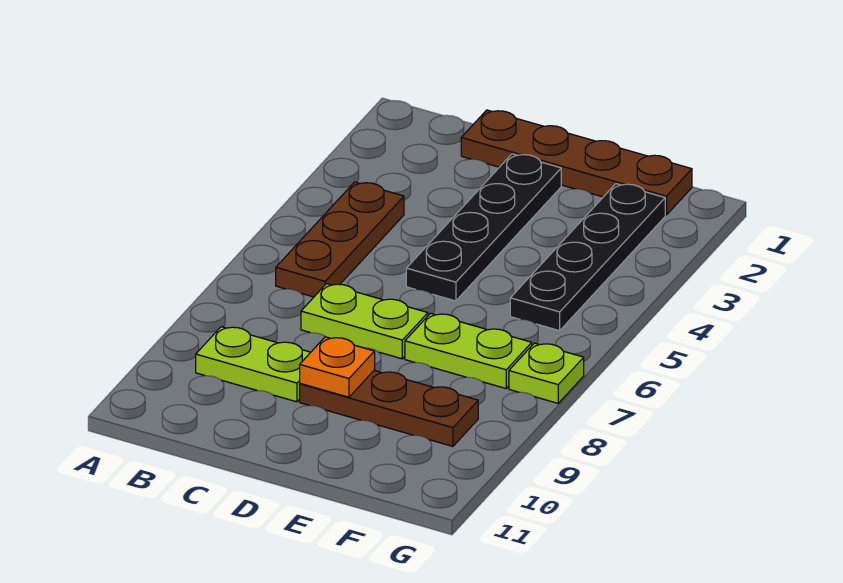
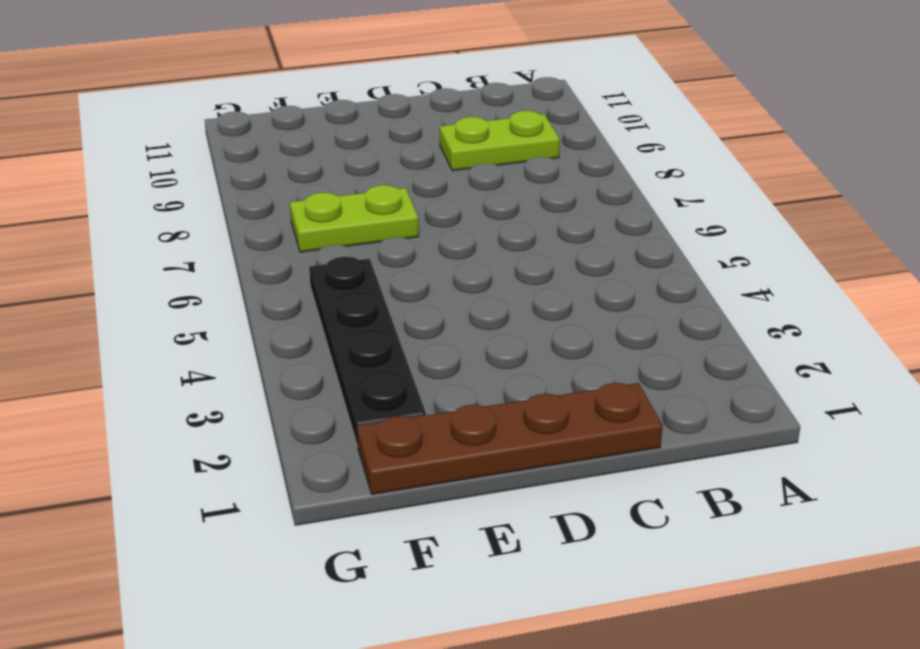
none -> brown plate B4:B6 level 1
none -> lime plate C7:D7 level 1

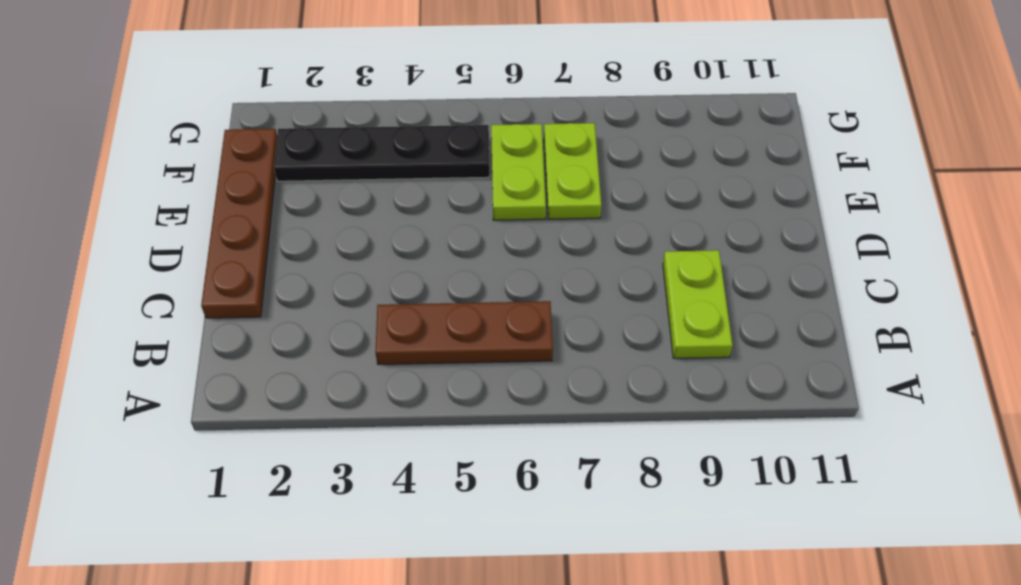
lime plate E6:F6 level 1 -> lime plate C7:D7 level 1
none -> black plate D2:D5 level 1
none -> brown plate D9:F9 level 1

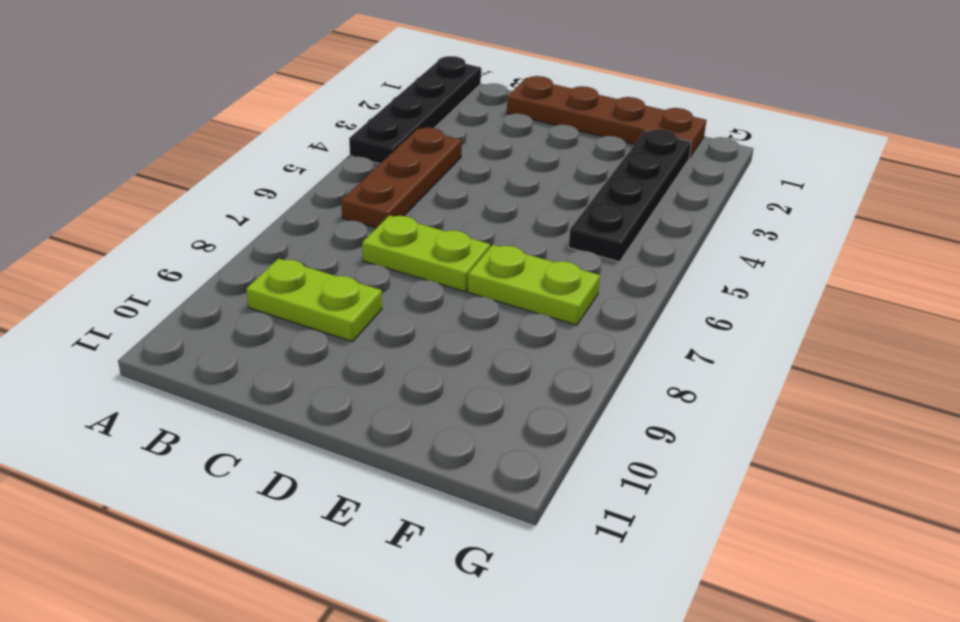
black plate A1:A4 level 1 -> black plate D2:D5 level 1
none -> brown plate D9:F9 level 1
none -> lime plate G7 level 1

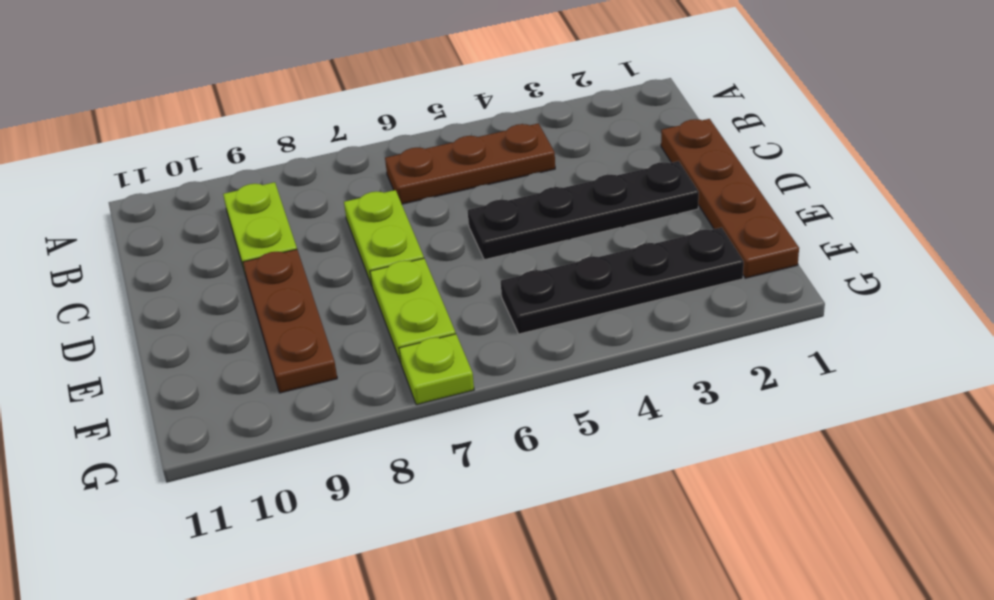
none -> orange plate D9 level 2

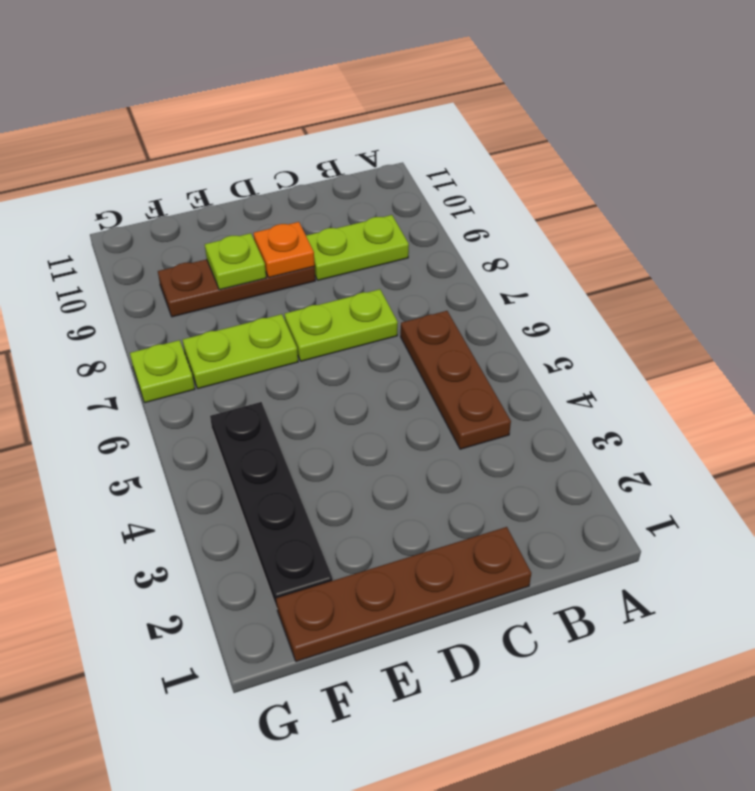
lime plate E9 level 2 -> none
none -> black plate D2:D5 level 1

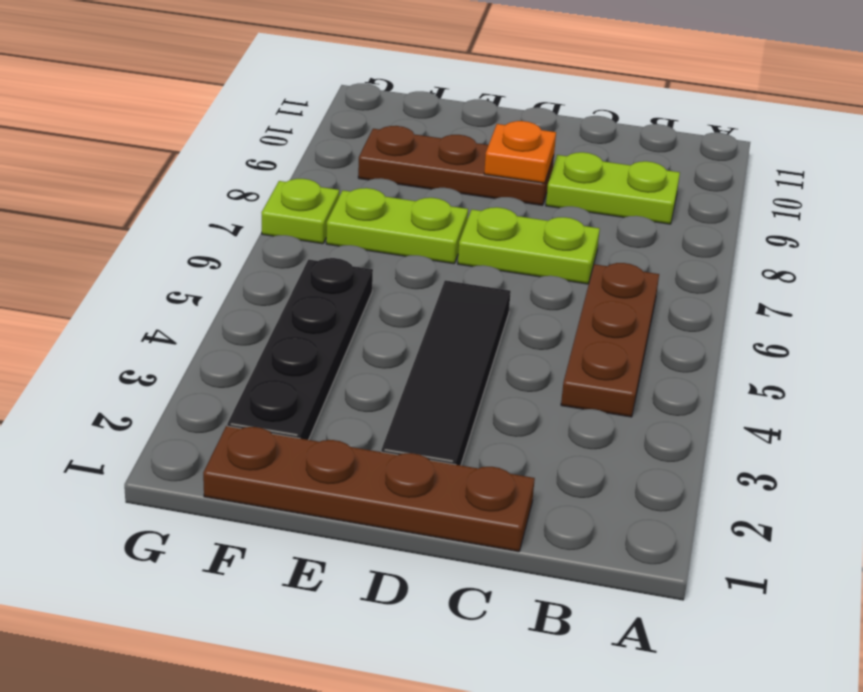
black tile D2:D5 level 1 -> black plate D2:D5 level 1

